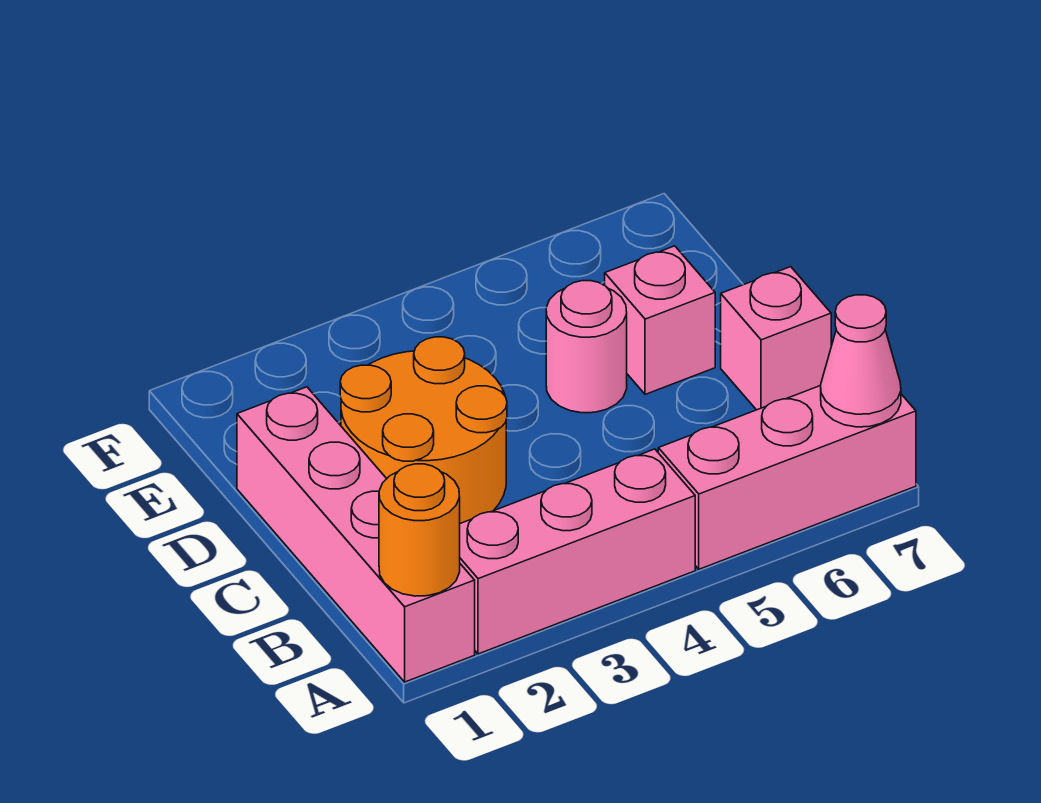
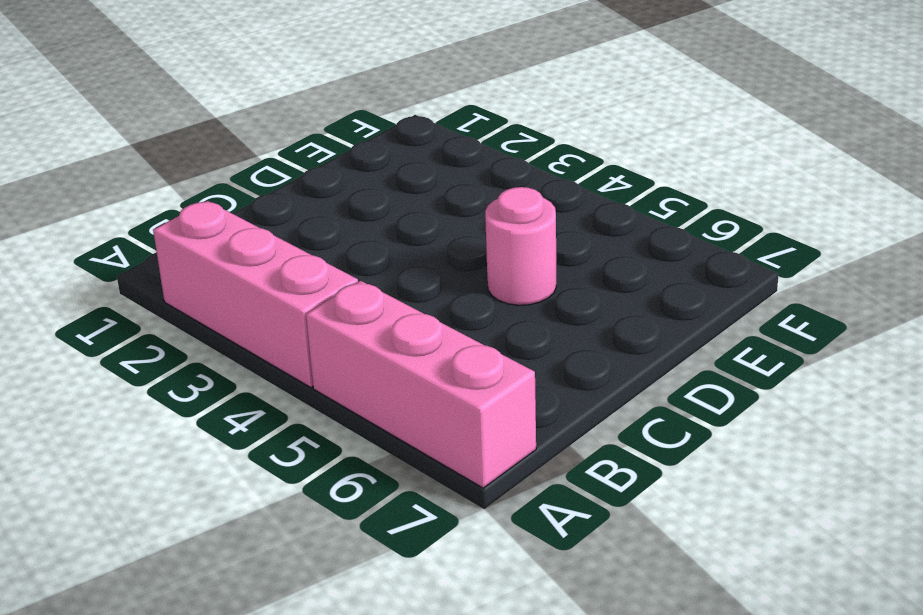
none -> pink brick A1:D1 level 1
none -> orange round brick C2:D3 level 1

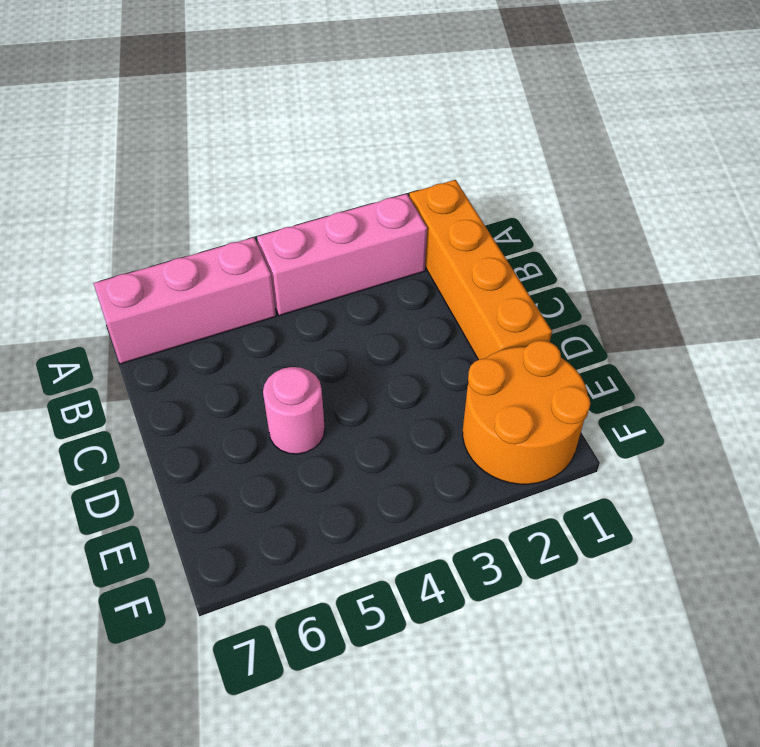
orange brick A1:D1 level 1 -> pink brick A1:D1 level 1
orange round brick E1:F2 level 1 -> orange round brick C2:D3 level 1
none -> pink brick C7 level 1
none -> pink brick D6 level 1

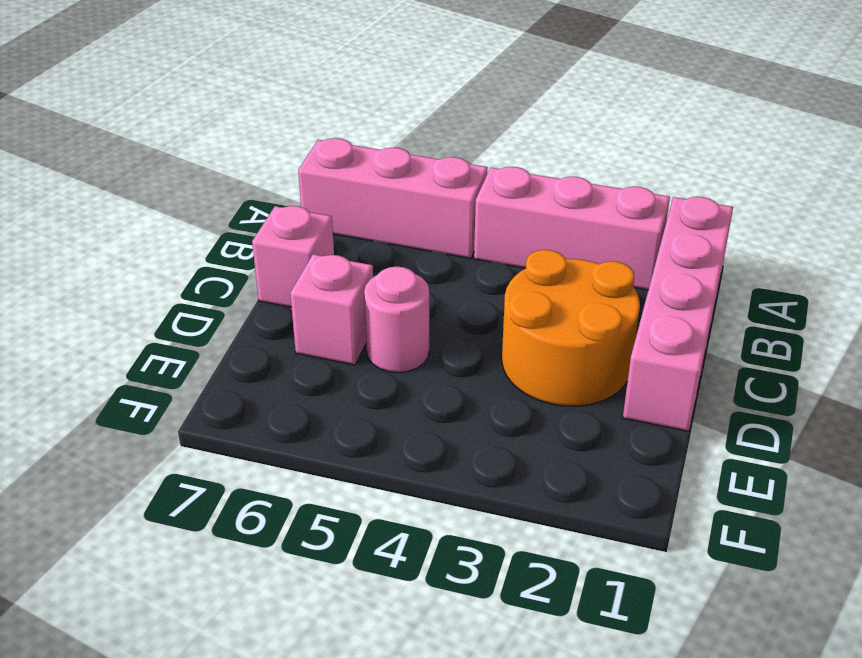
none -> orange round brick A1 level 2
none -> pink cone A7 level 2

